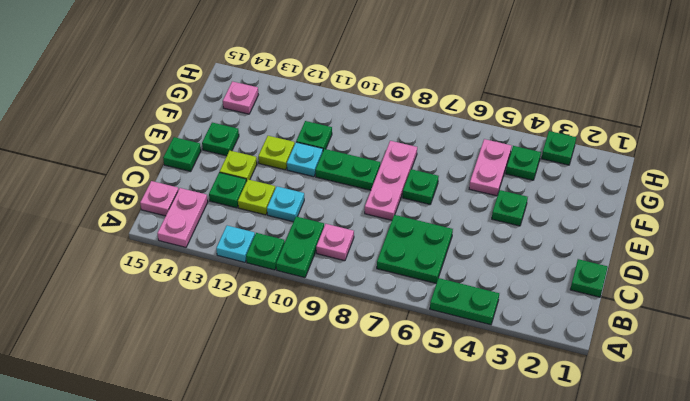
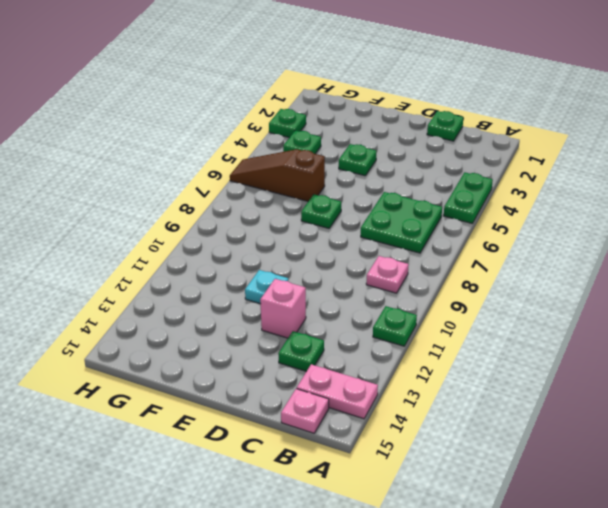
pink brick D12 level 1 -> none
brown slope F6:H6 level 1 top F -> none
none -> green plate A10:B10 level 1
none -> cyan plate A12 level 1
none -> cyan plate C11 level 1

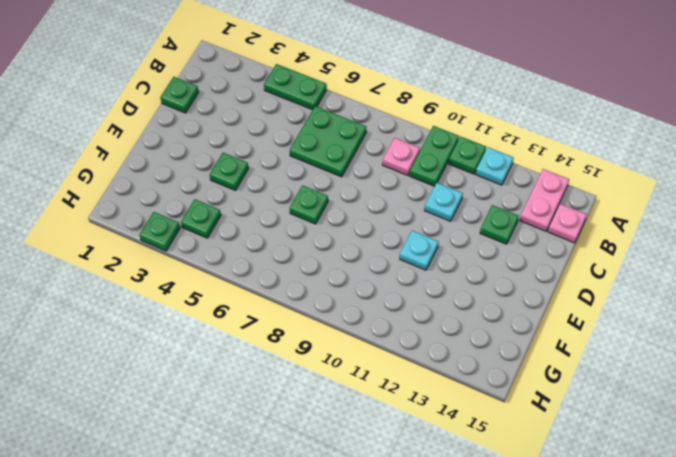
none -> lime plate C12 level 1
none -> pink plate D8:F8 level 1
none -> lime plate D13 level 1

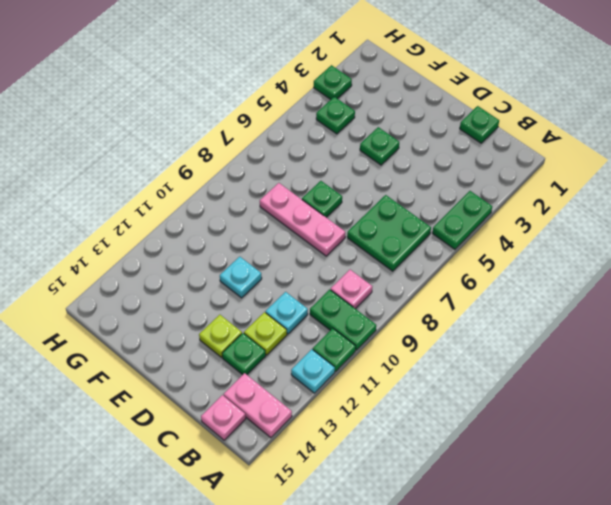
none -> green plate D15 level 1
none -> green plate E9:E10 level 1
none -> lime plate E12 level 1

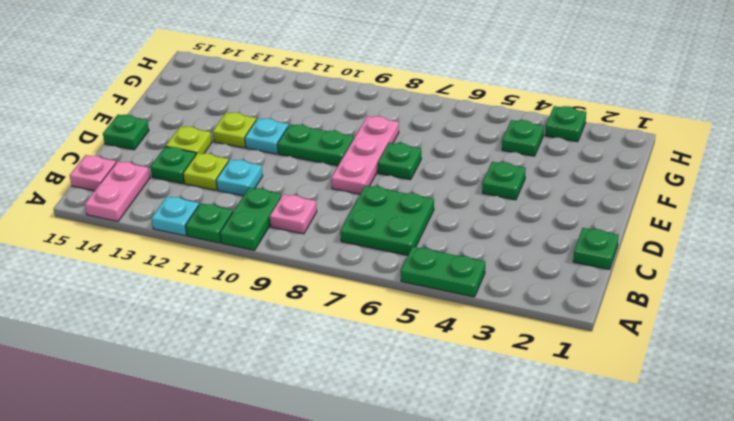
none -> green plate E14 level 1
none -> pink plate F5:G5 level 1
none -> green plate F11 level 1

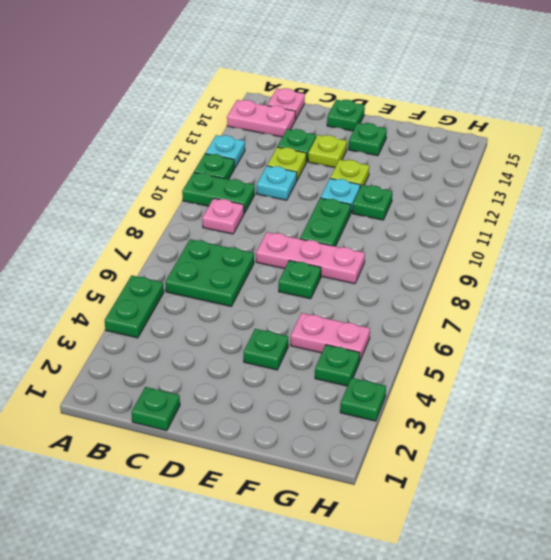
none -> pink plate G14 level 1

